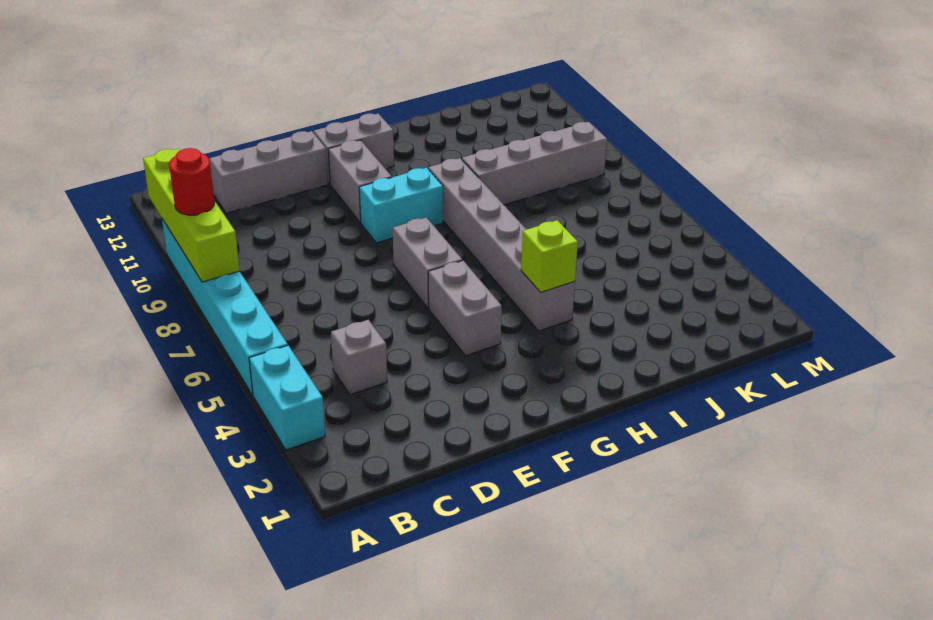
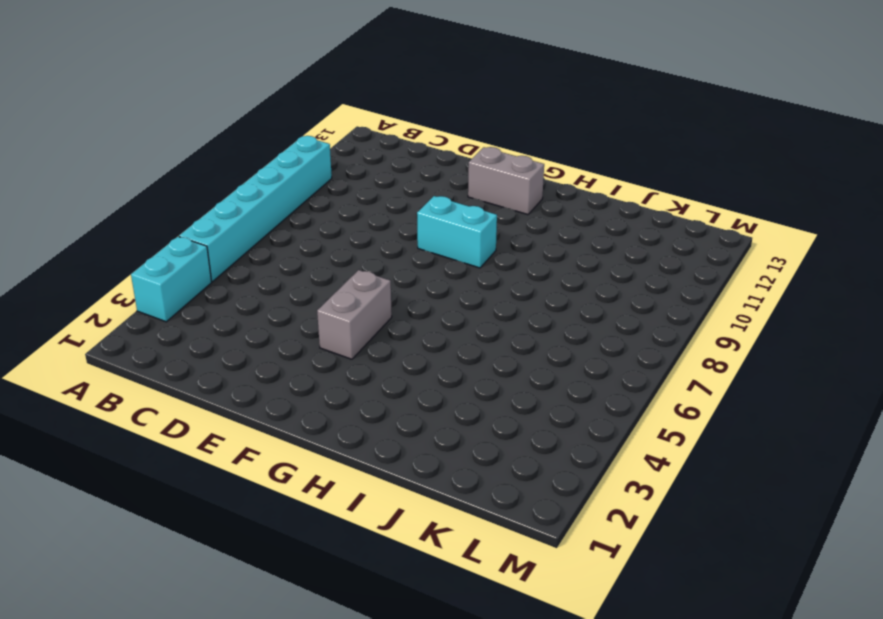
none -> grey brick C4 level 1
none -> grey brick C12:E12 level 1
none -> grey brick F6:F7 level 1

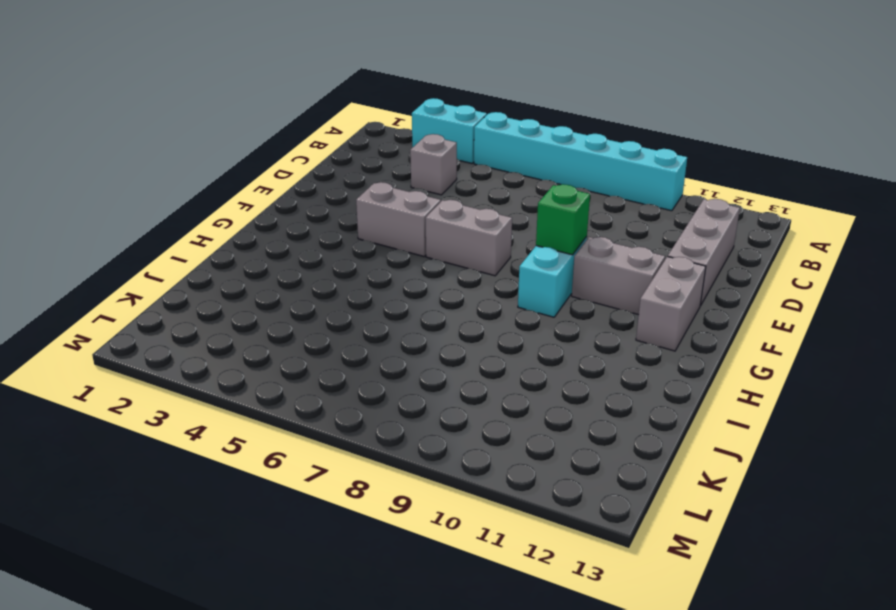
green brick F9 level 2 -> none
none -> grey brick H4:H9 level 1
none -> grey brick I9:L9 level 1
none -> lime brick A8:A11 level 2

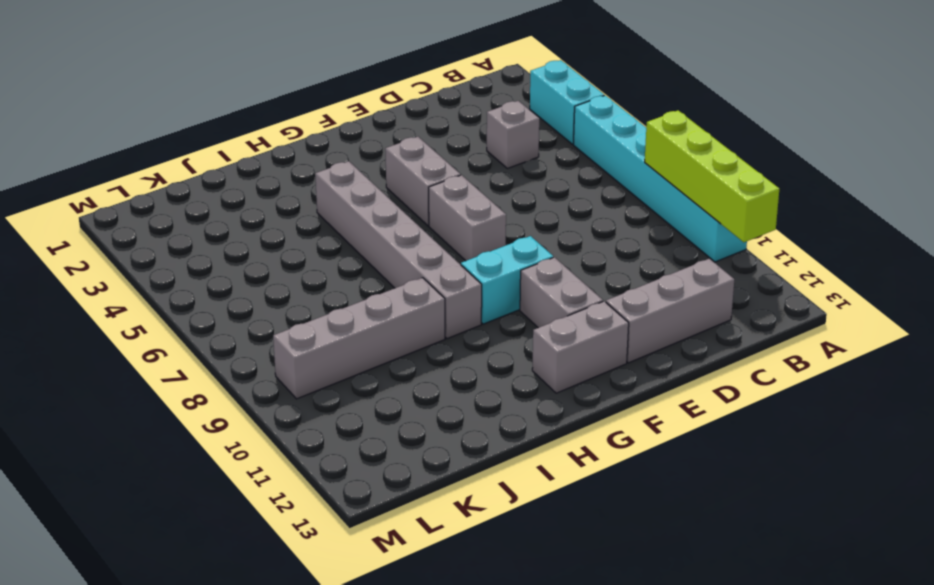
none -> lime brick H4 level 2
none -> red round brick A9 level 3

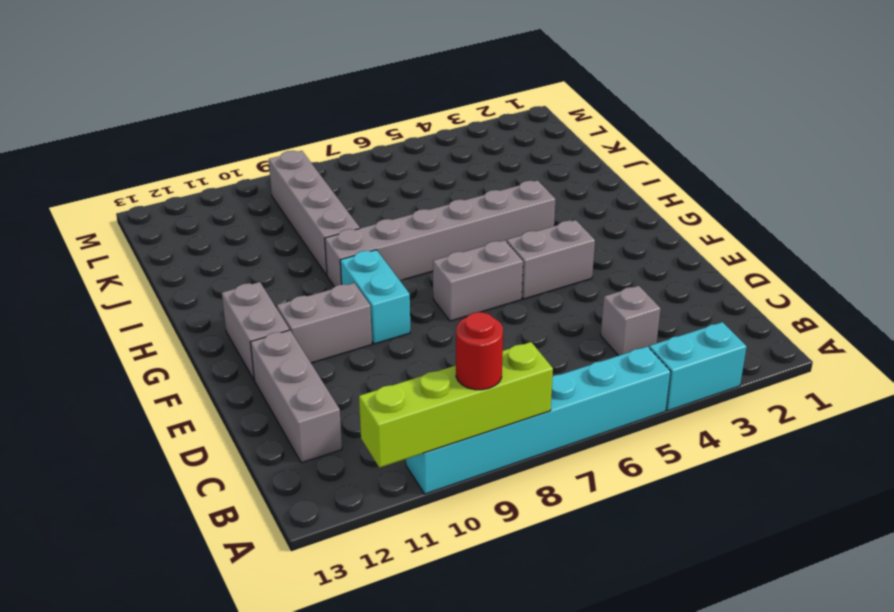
none -> lime brick H4 level 2

